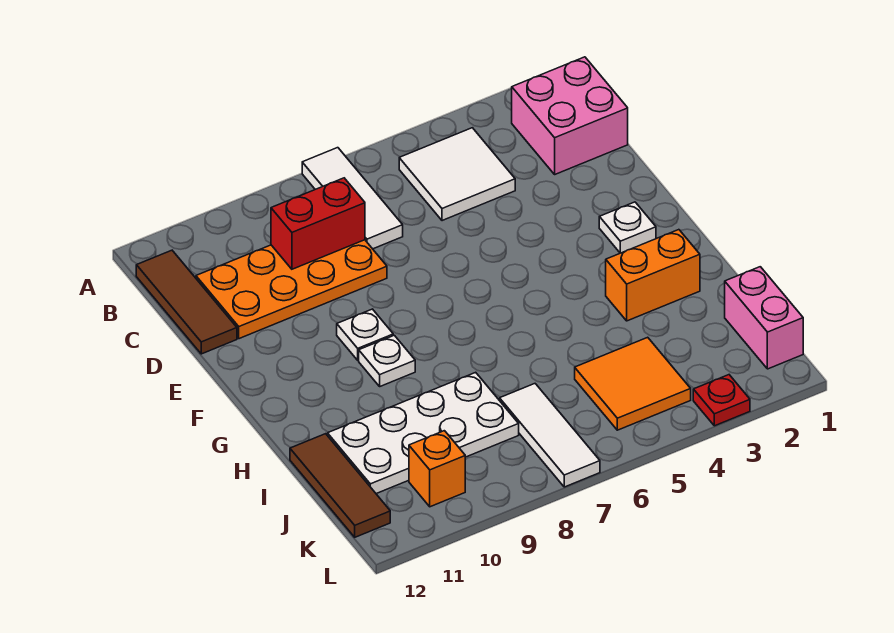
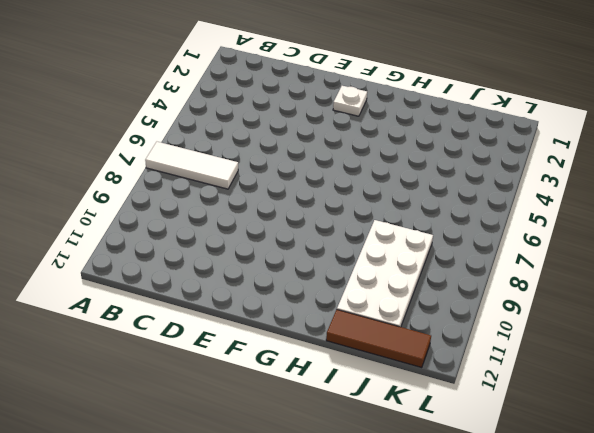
none -> pink brick B1:C2 level 1
none -> white tile B4:C5 level 1
none -> brown tile B12:D12 level 1

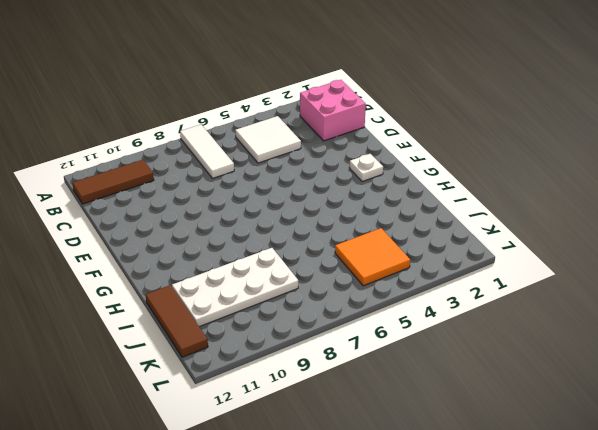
brown tile B10:B12 level 1 -> brown tile B12:D12 level 1
none -> orange plate C8:D11 level 1
none -> white plate F9 level 1
none -> white plate G9 level 1

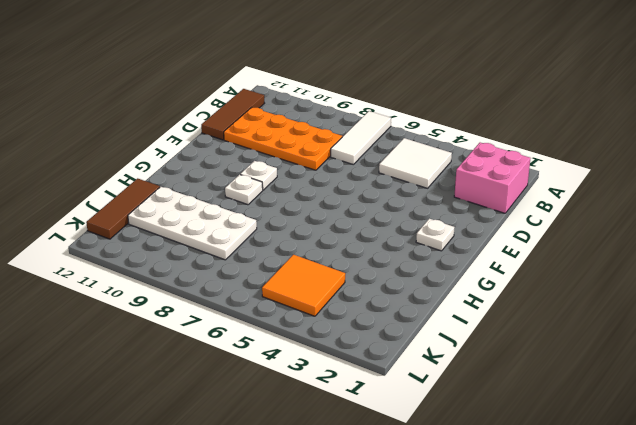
none -> orange brick H2:H3 level 1
none -> pink brick J1:K1 level 1
none -> white tile J7:L7 level 1

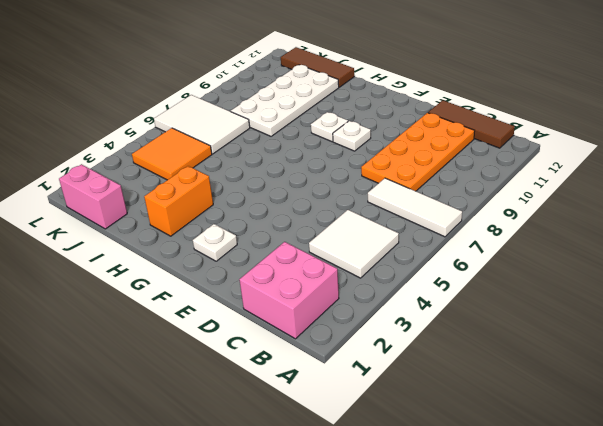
white tile J6:L7 level 1 -> white tile J7:L7 level 1
none -> orange brick K10 level 1
none -> red plate L3 level 1
none -> red brick C8:C9 level 2

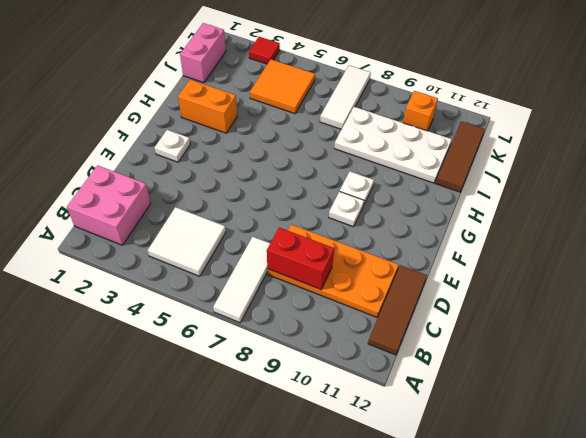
red tile L3 level 1 -> red plate L3 level 1

